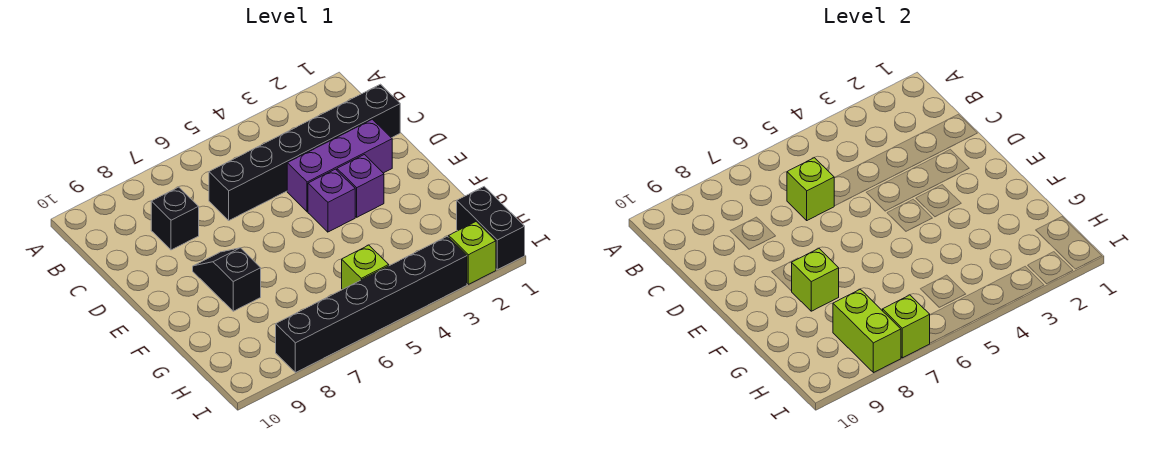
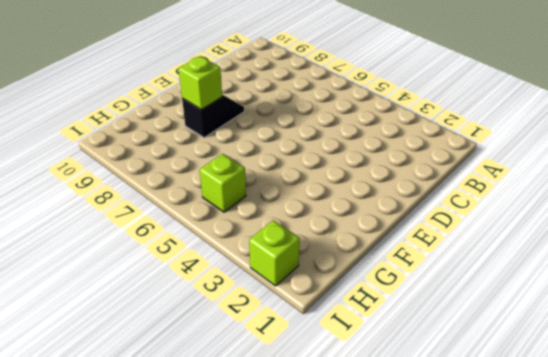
none -> black brick C1:C6 level 1
none -> black brick C8 level 1
none -> purple brick D2:D4 level 1

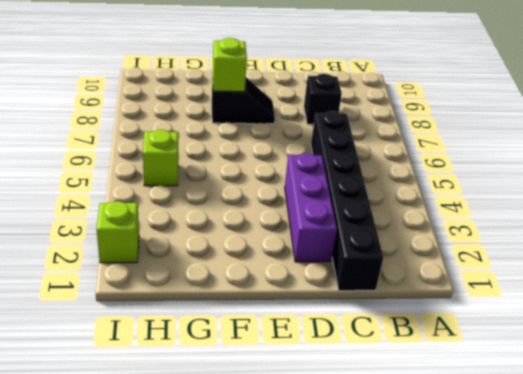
none -> purple brick E3 level 1
none -> purple brick E4 level 1
none -> black brick H1:I1 level 1

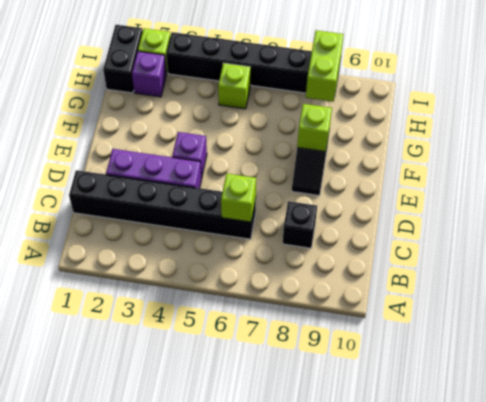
purple brick H2 level 1 -> purple brick E3 level 1
none -> lime brick I7 level 2

